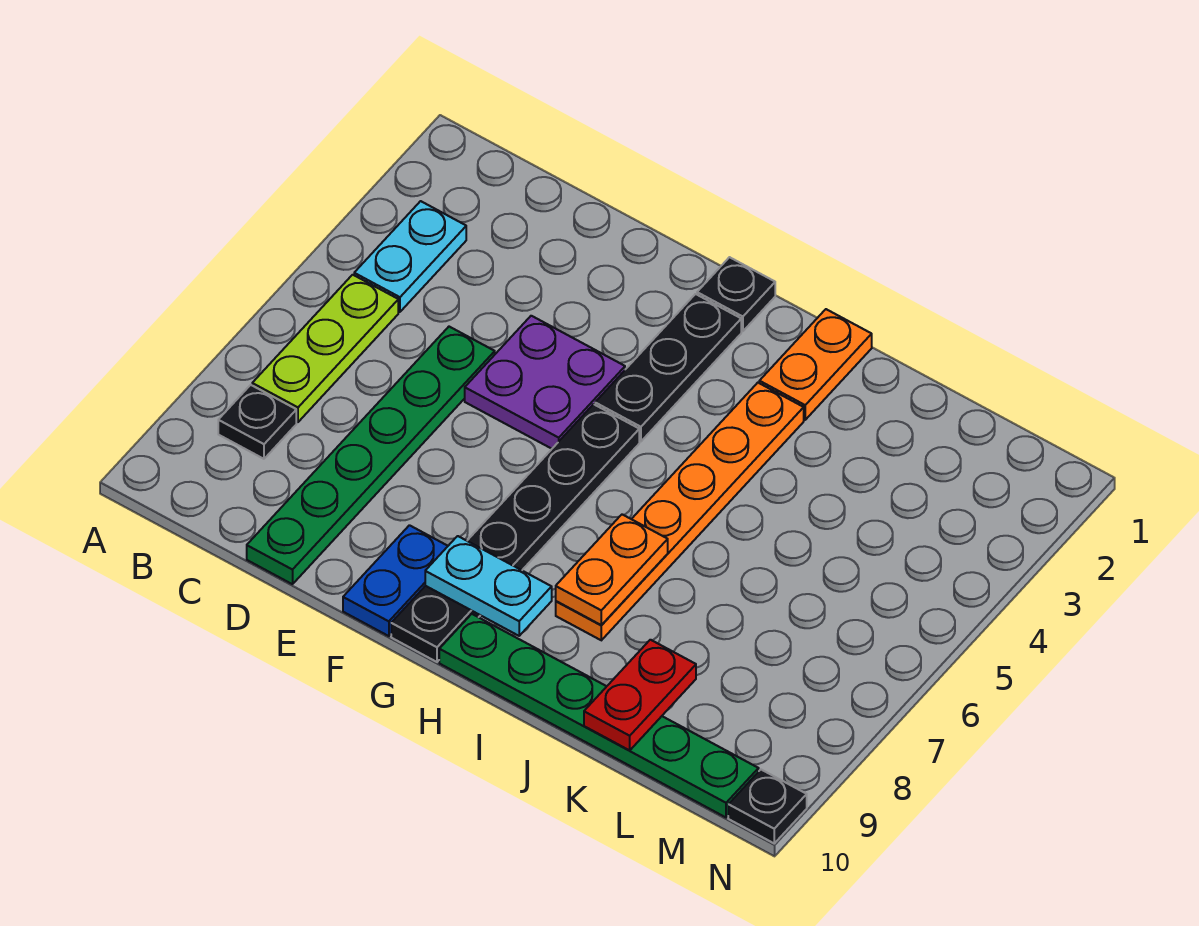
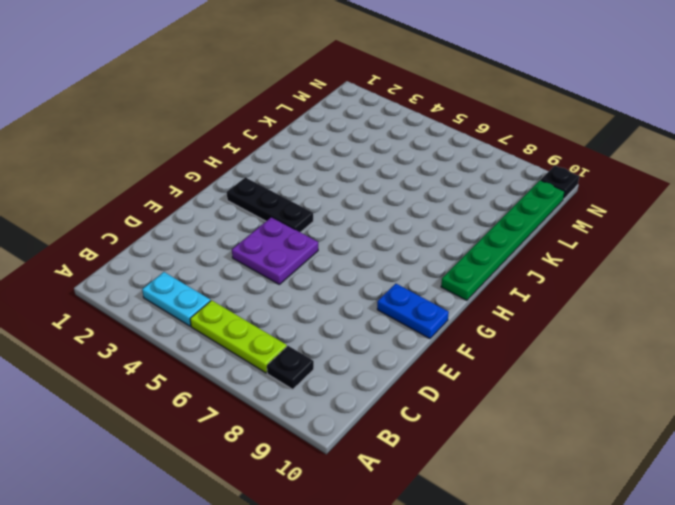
none -> green plate D5:D10 level 1
none -> black plate G1 level 1
none -> black plate G5:G10 level 1

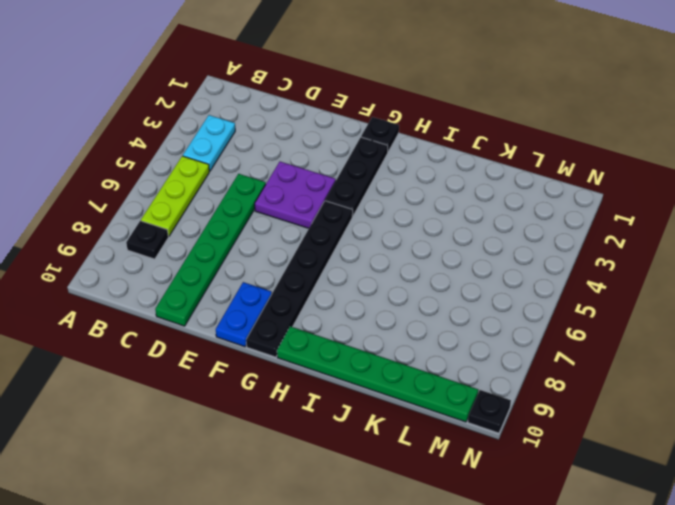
none -> orange plate I1:I2 level 1
none -> orange plate I3:I8 level 1
none -> cyan plate G9:H9 level 2

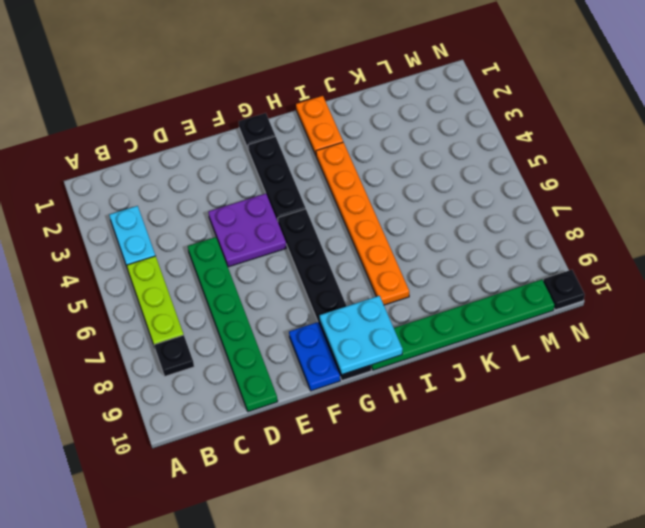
cyan plate G9:H10 level 2 -> cyan plate G9:H9 level 2
none -> orange plate I7:I8 level 2
none -> red plate K9:K10 level 2

